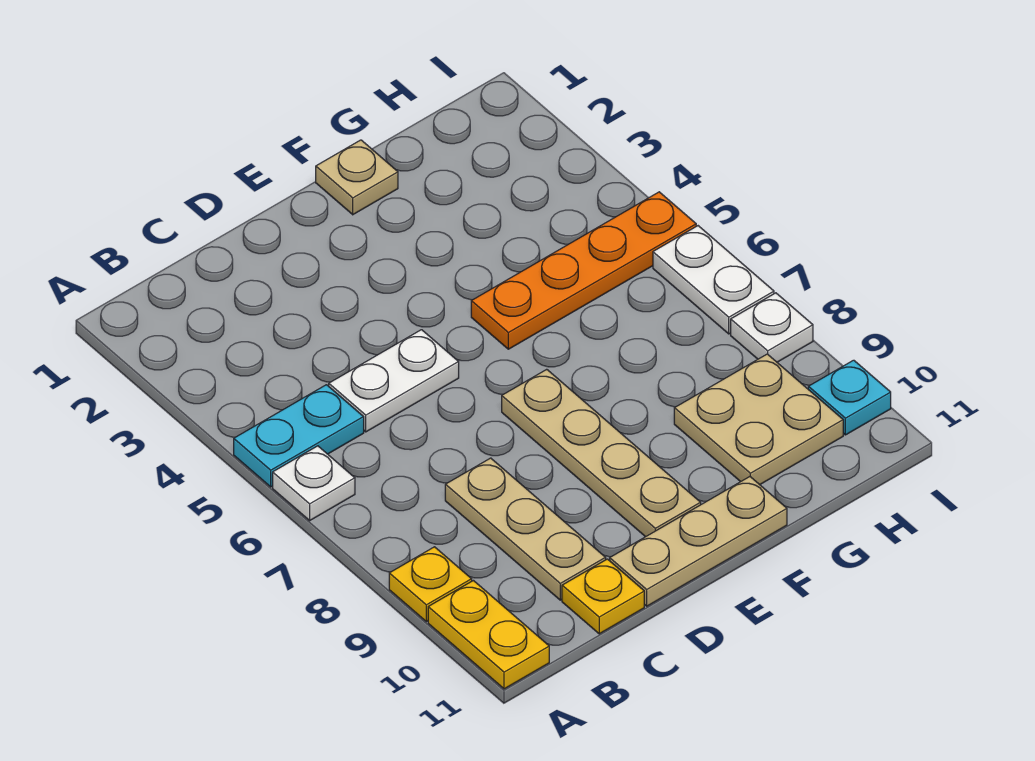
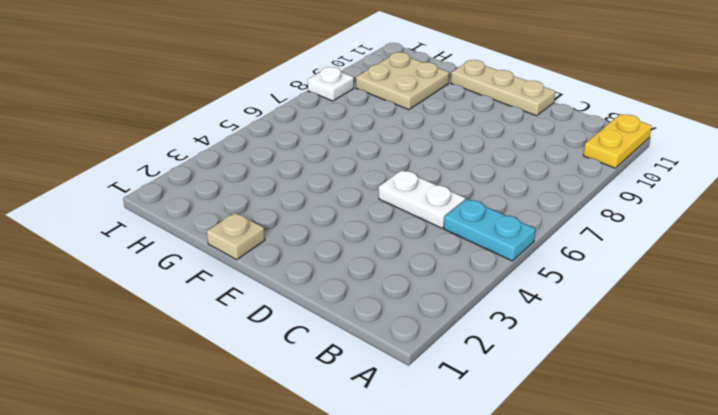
none -> white plate A6 level 1
none -> yellow plate A9 level 1
none -> tan plate C8:C10 level 1

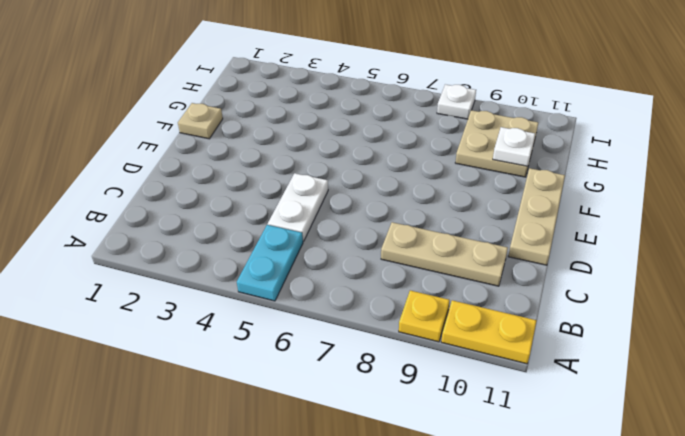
white plate G10 level 2 -> white plate A6 level 1
none -> yellow plate C11 level 1
none -> tan plate E7:E10 level 1
none -> orange plate F5:I5 level 1

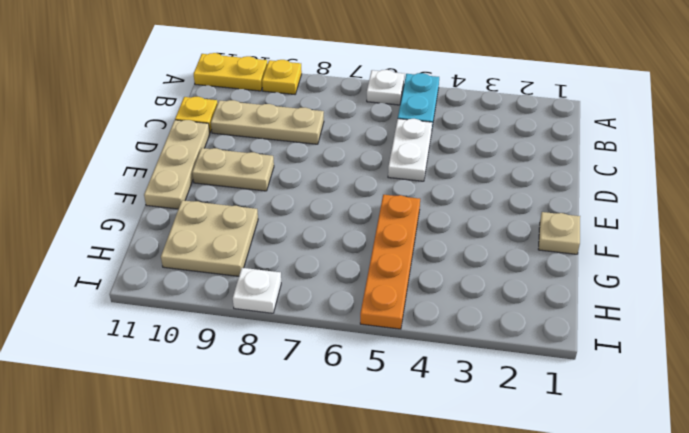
tan plate E9:E10 level 1 -> tan plate E7:E10 level 1
none -> white plate I6:I7 level 1
none -> cyan plate I10 level 1

